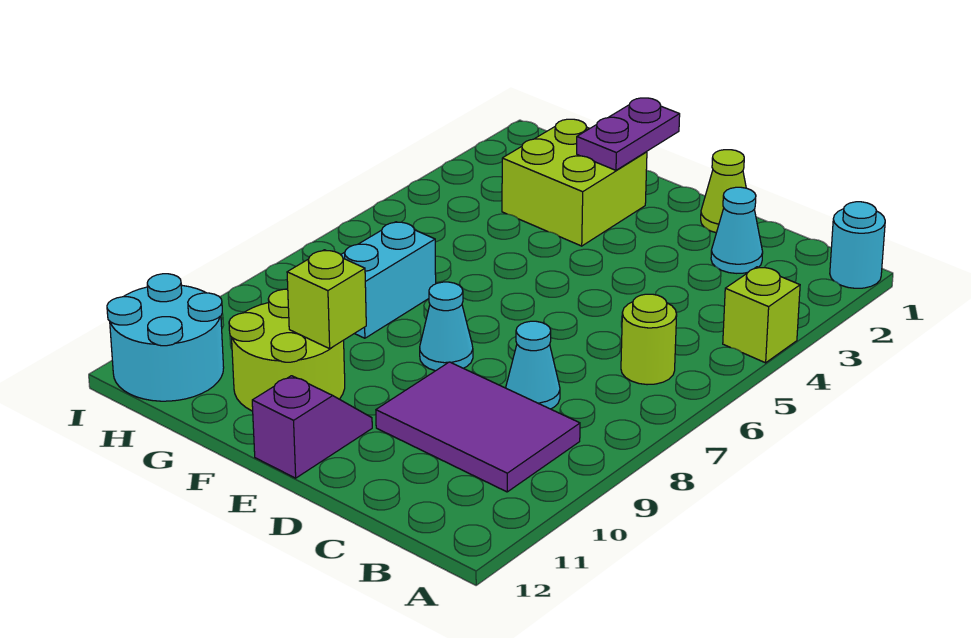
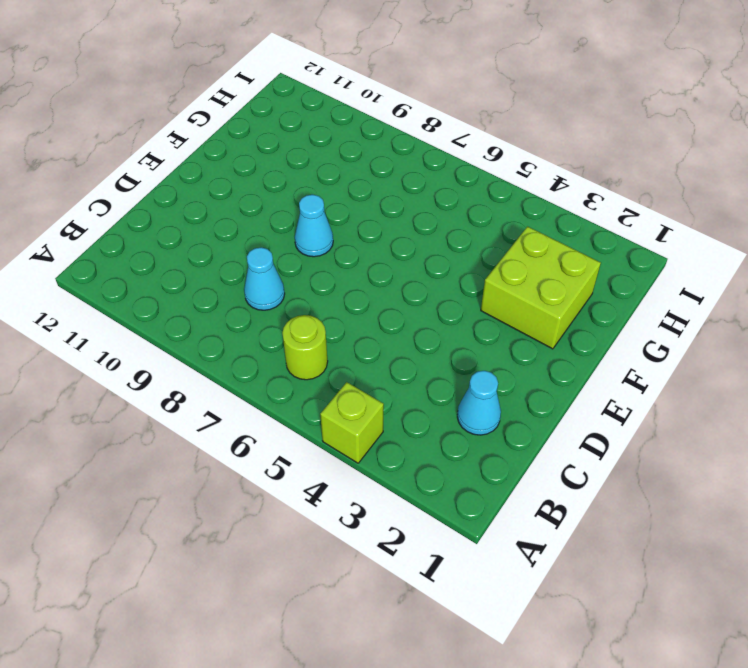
none -> cyan round brick A1 level 1
none -> purple tile B9:D10 level 1
none -> lime cone D1 level 1

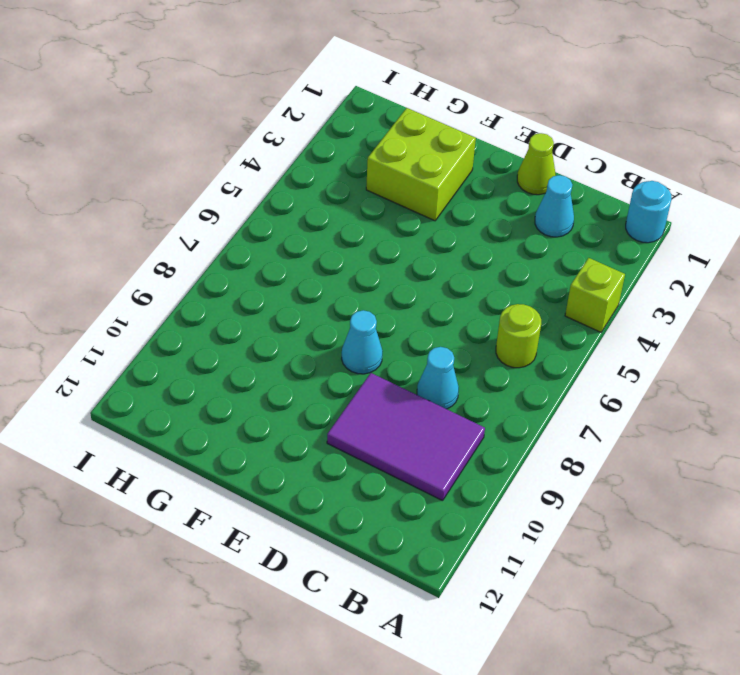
none -> purple slope E11:E12 level 1 top 12
none -> lime round brick F10:G11 level 1
none -> cyan brick G7:G8 level 1

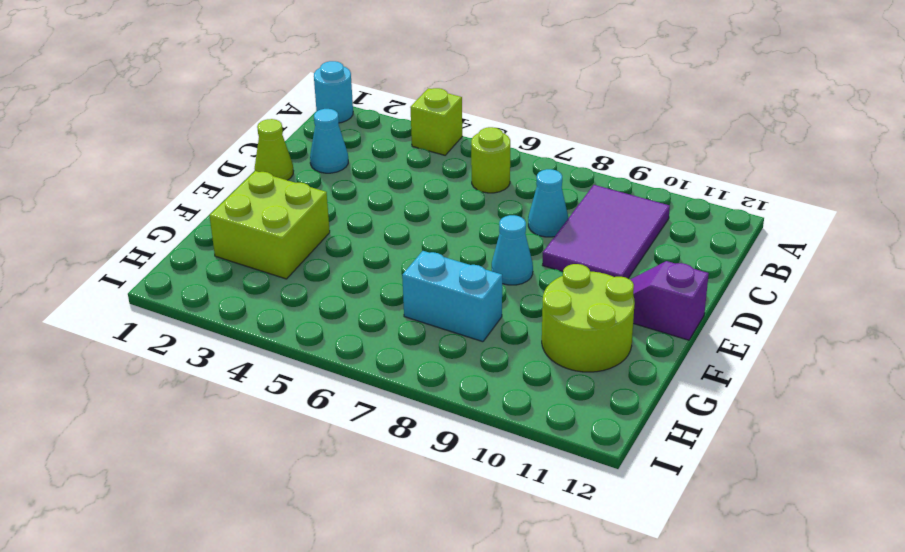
none -> cyan round brick H11:I12 level 1
none -> purple plate F1:F2 level 2
none -> lime brick F10 level 2

